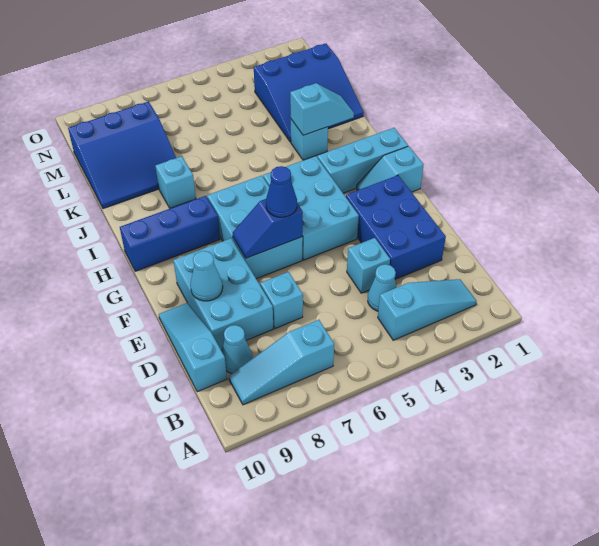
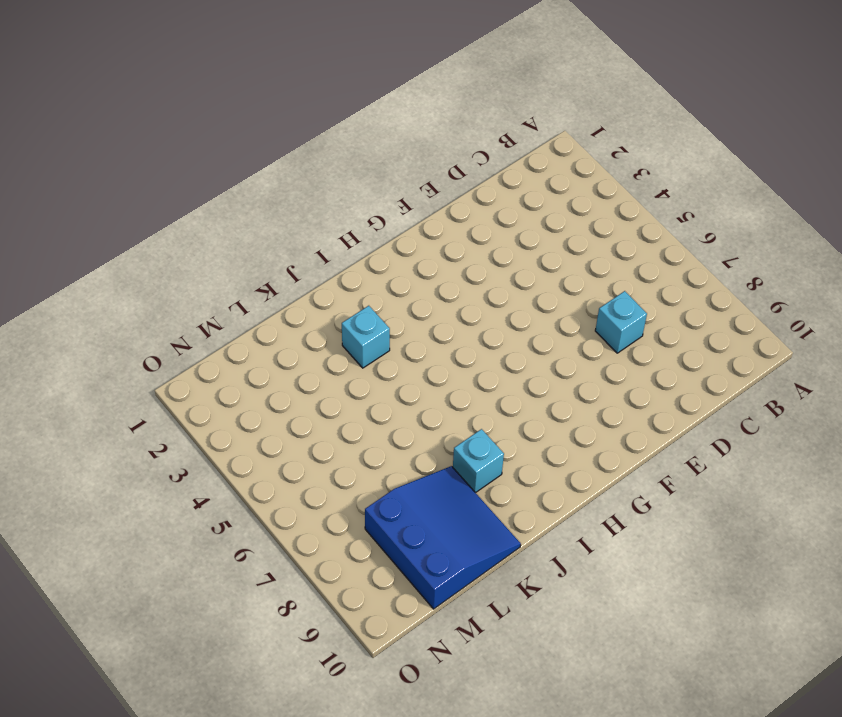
none -> cyan slope B2:B4 level 1 top 4
none -> cyan slope B7:B9 level 1 top 7
none -> cyan cone C4 level 1

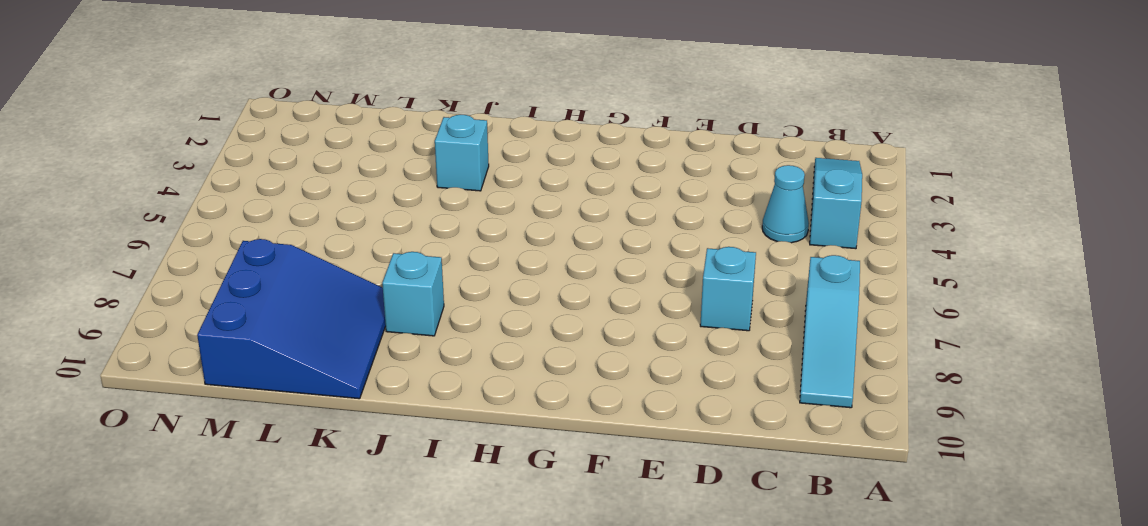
none -> cyan cone C9 level 1
none -> cyan slope C10:E10 level 1 top C
none -> blue brick D2:F3 level 1

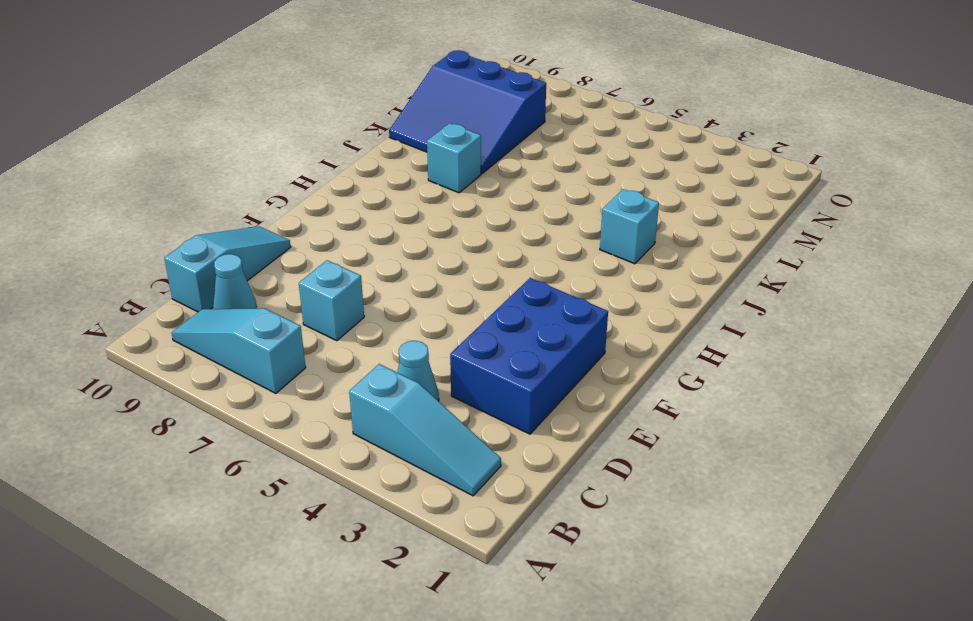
none -> cyan brick D4 level 1
none -> cyan brick D8:F9 level 1
none -> cyan brick F4:H5 level 1

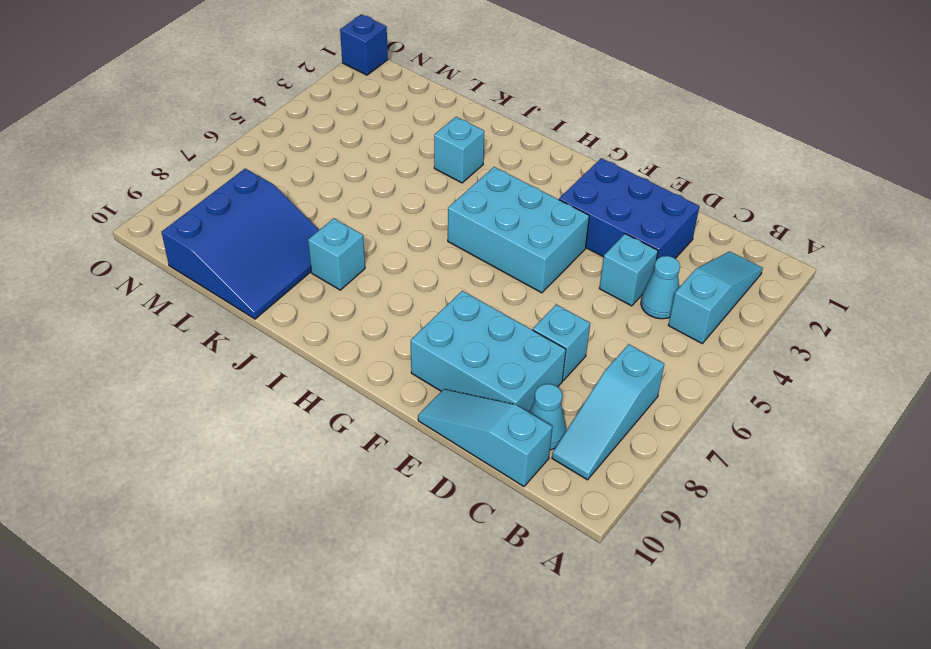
blue brick O1 level 1 -> none
none -> cyan brick F6:H7 level 1
none -> cyan slope G1:G2 level 1 top 1
none -> cyan brick H1:H3 level 1

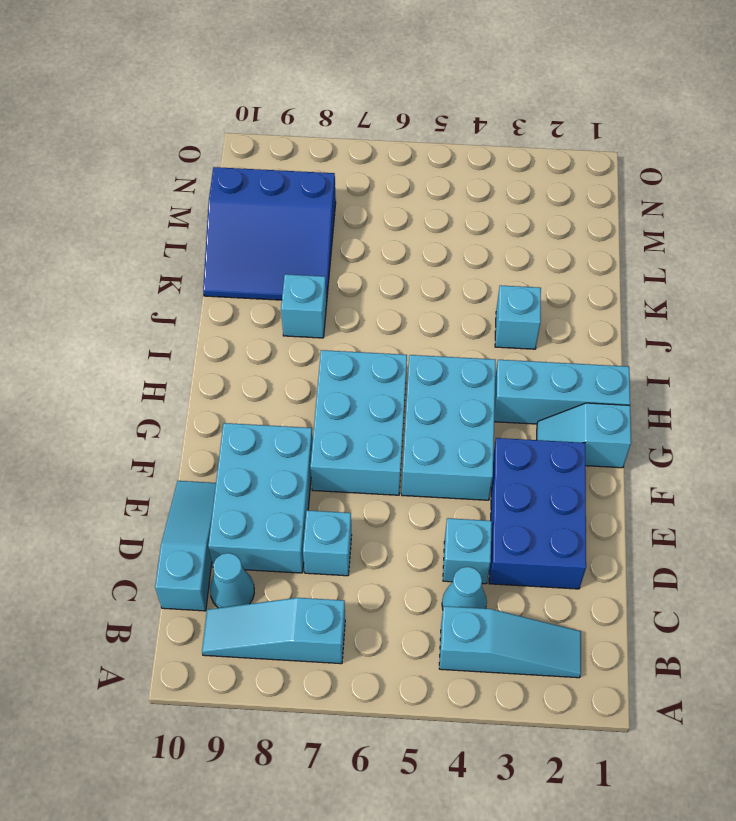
none -> blue brick H8:H10 level 1
none -> blue slope K1:M3 level 1 top M
none -> cyan cone E9 level 2

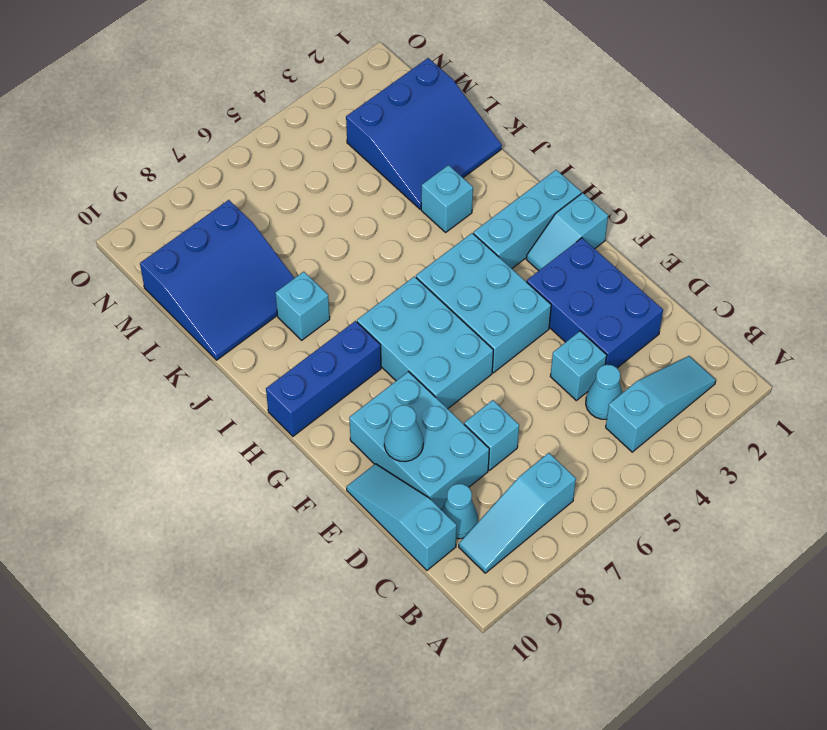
none -> blue slope F6:F7 level 2 top 6
none -> cyan slope J2:J3 level 2 top 3
none -> blue cone F6 level 3

